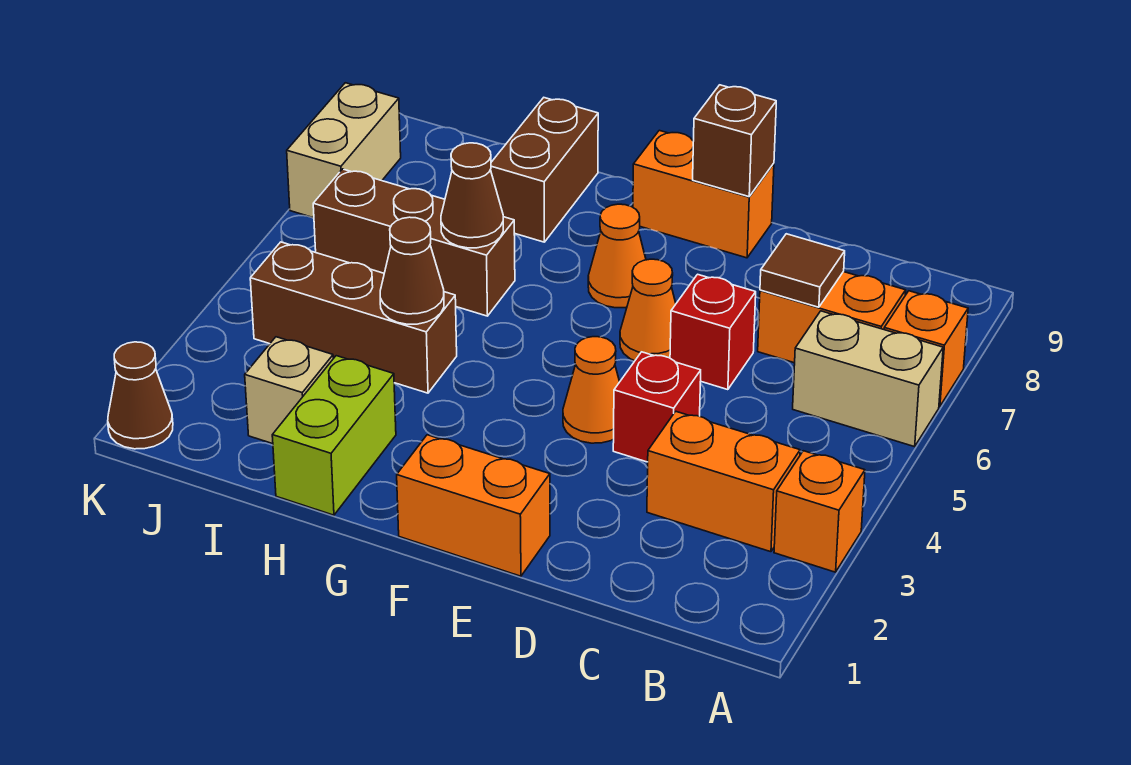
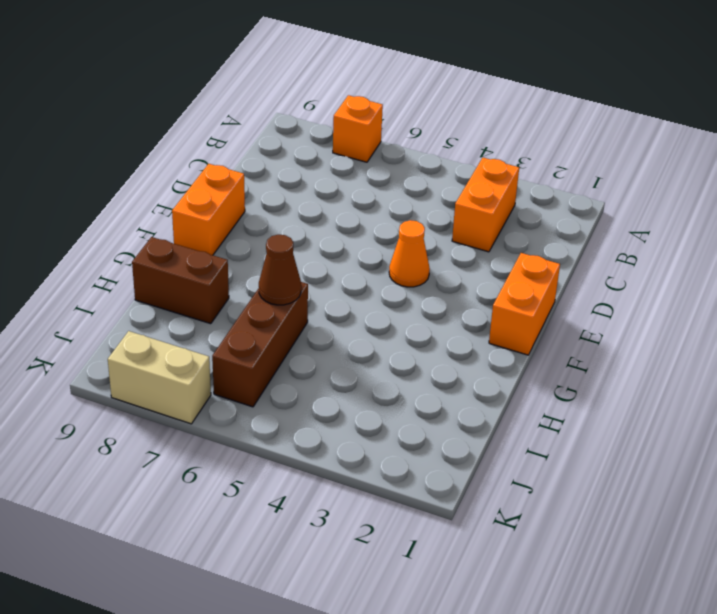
none -> orange brick A3 level 1
none -> tan brick A6:B6 level 1
none -> orange brick B7:C7 level 1

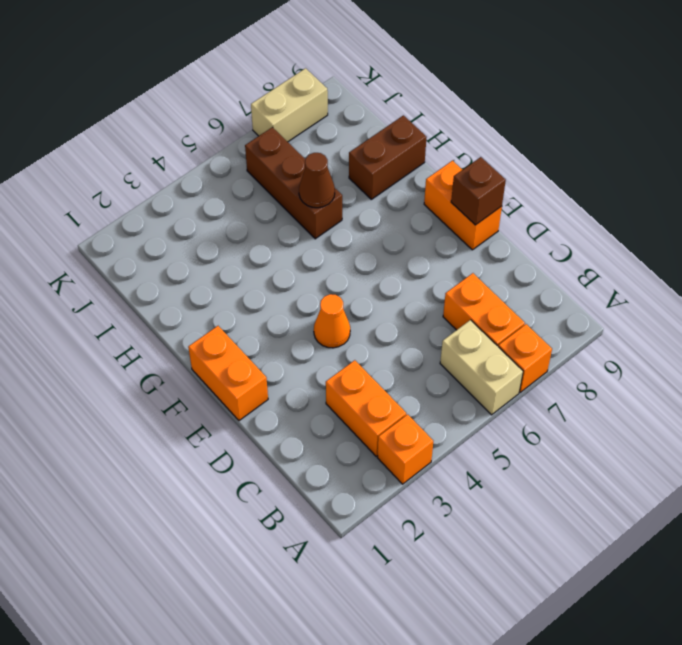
none -> red brick D4 level 1
none -> red brick D6 level 1
none -> orange cone E6 level 1

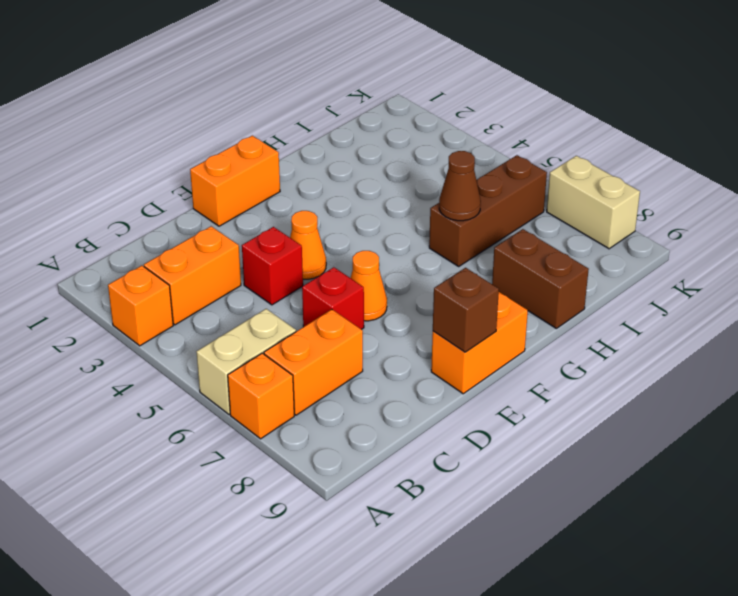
none -> orange cone F7 level 1
none -> lime brick H1:H2 level 1
none -> brown brick H4:J4 level 1

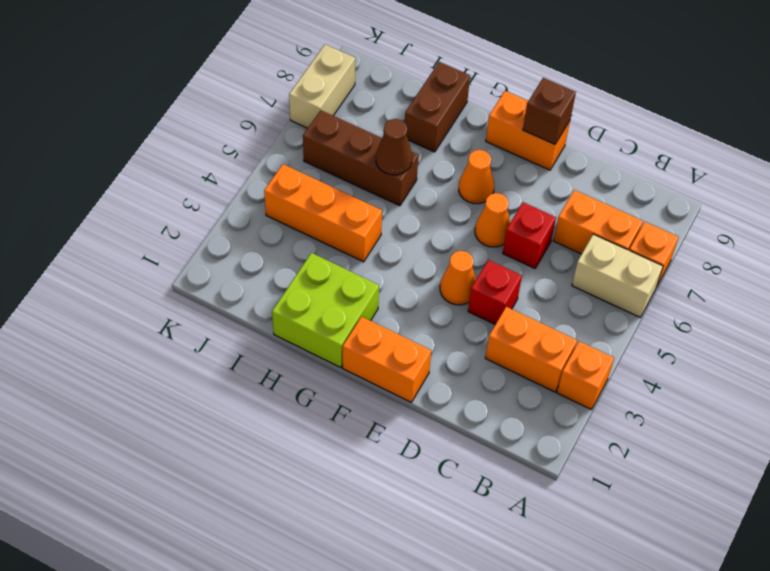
lime brick G1:H2 level 1 -> lime brick H1:H2 level 1
orange brick H4:J4 level 1 -> brown brick H4:J4 level 1
none -> tan brick I2 level 1
none -> brown cone K1 level 1
none -> brown tile C7 level 2

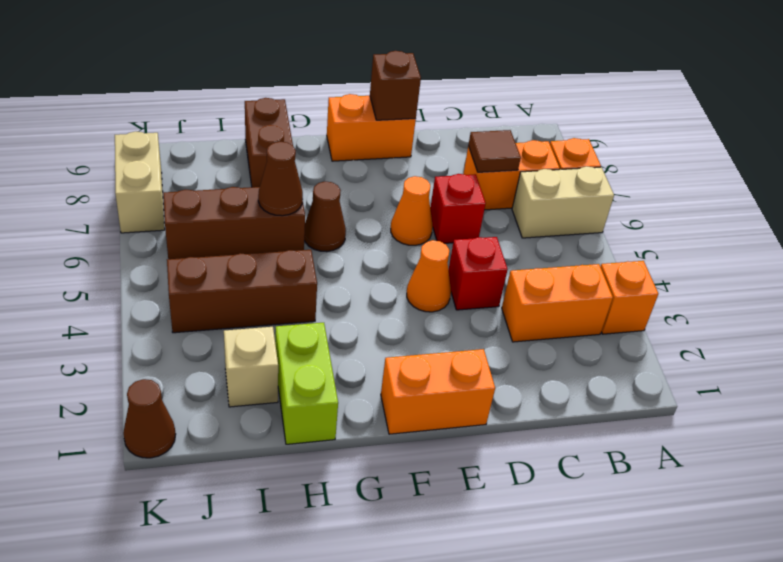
brown cone G6 level 1 -> brown cone H4 level 2
none -> orange cone F7 level 1

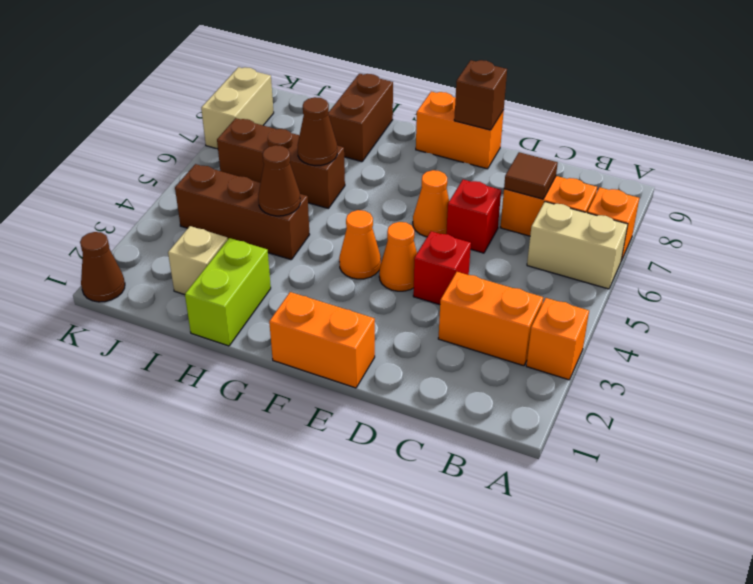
orange cone F4 level 1 -> orange cone F7 level 1

